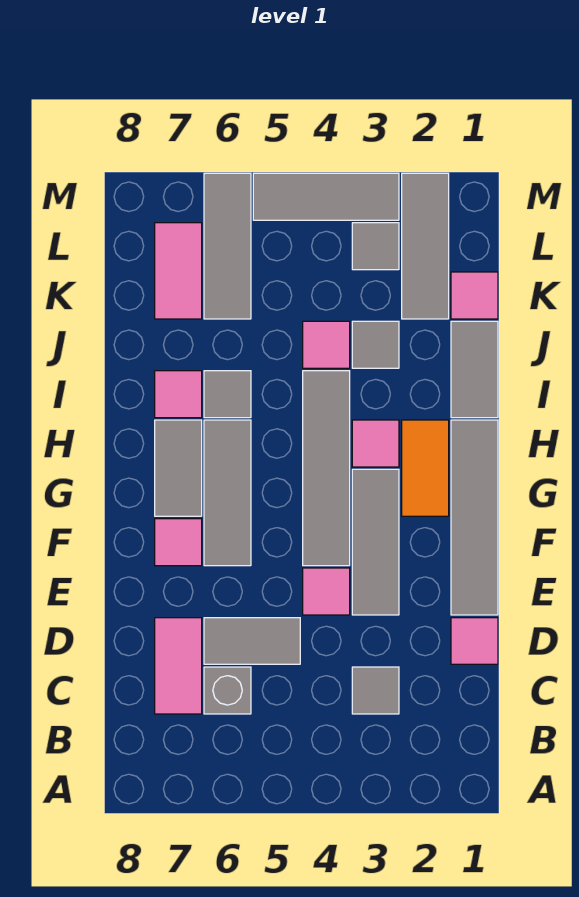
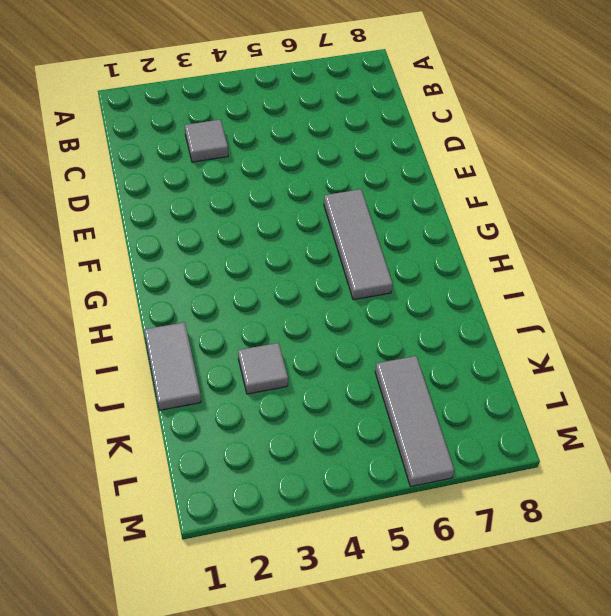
none -> grey brick C6 level 1
none -> pink tile C7:D7 level 1
none -> pink tile D1 level 1

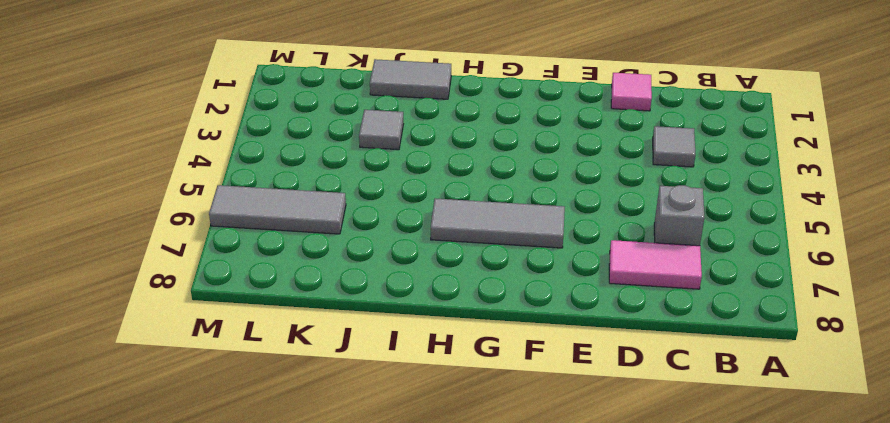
none -> grey tile D5:D6 level 1
none -> grey tile E1:H1 level 1
none -> grey tile E3:G3 level 1

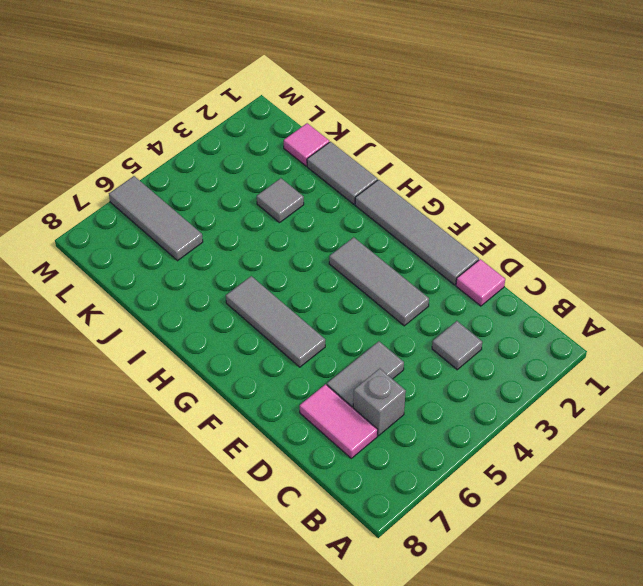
none -> pink tile E4 level 1
none -> grey tile F4:I4 level 1
none -> pink tile F7 level 1

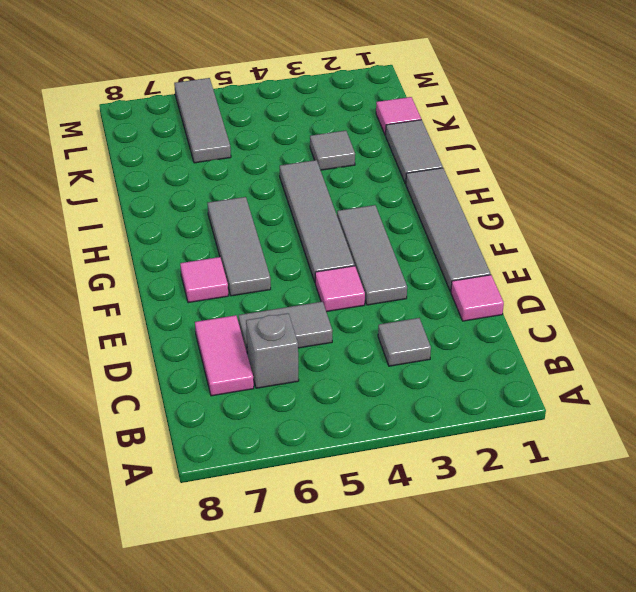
none -> orange tile G2:H2 level 1
none -> grey tile G7:H7 level 1
none -> pink tile H3 level 1

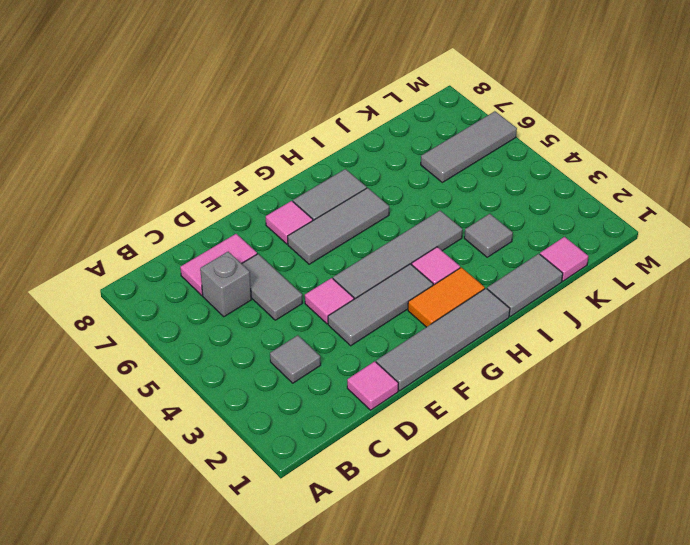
none -> grey tile I6 level 1
none -> pink tile I7 level 1
none -> pink tile J4 level 1

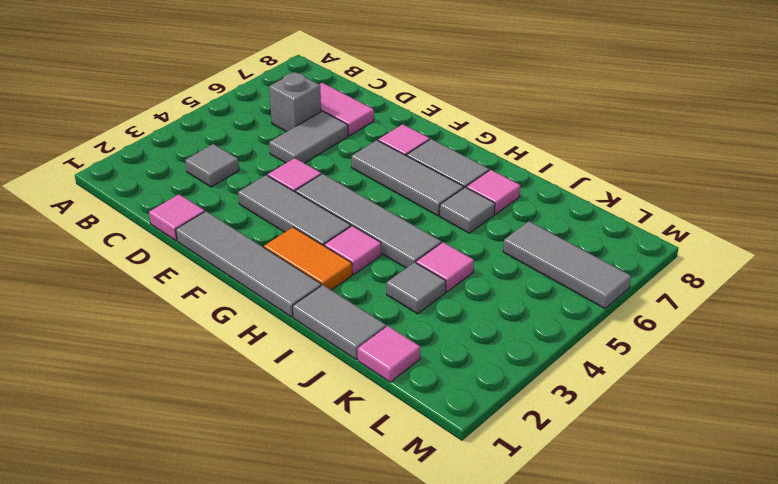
none -> grey tile K2:M2 level 1
none -> pink tile K7:L7 level 1
none -> grey tile L3 level 1

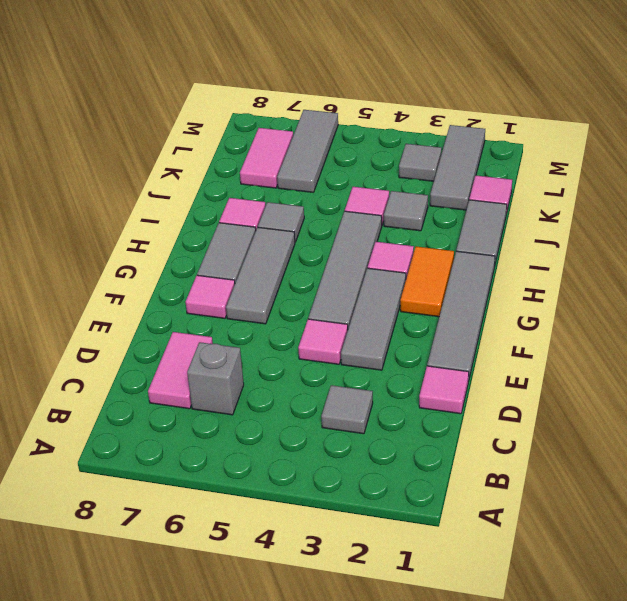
none -> grey tile D5:D6 level 1
none -> grey tile M3:M5 level 1

